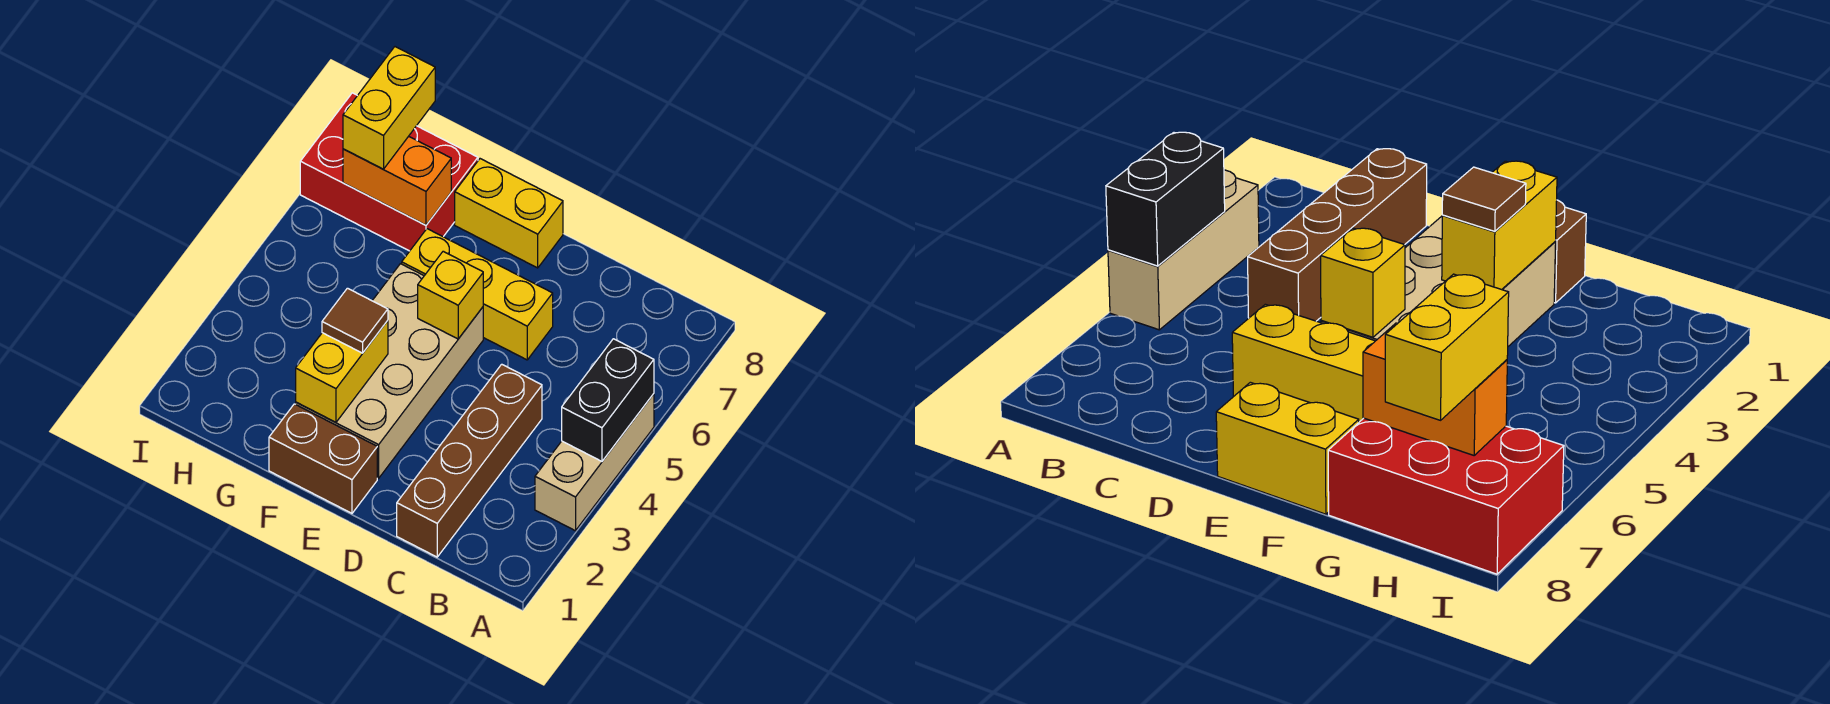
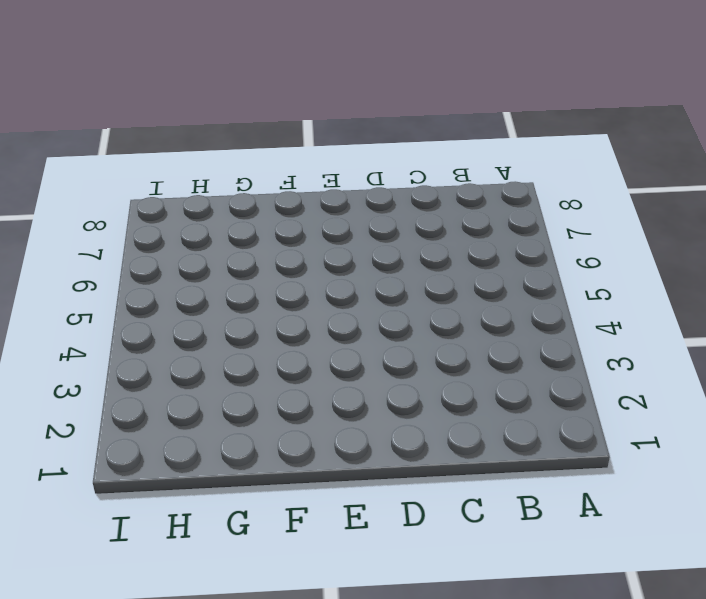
none -> tan brick A3:A5 level 1
none -> brown brick C1:C4 level 1
none -> yellow brick D6:F6 level 1

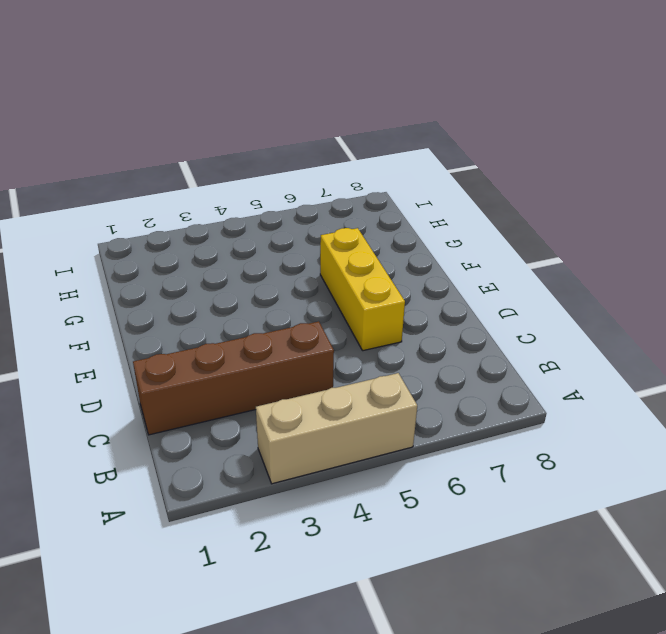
none -> brown brick E1:F1 level 1
none -> tan brick E2:F5 level 1
none -> yellow brick E8:F8 level 1

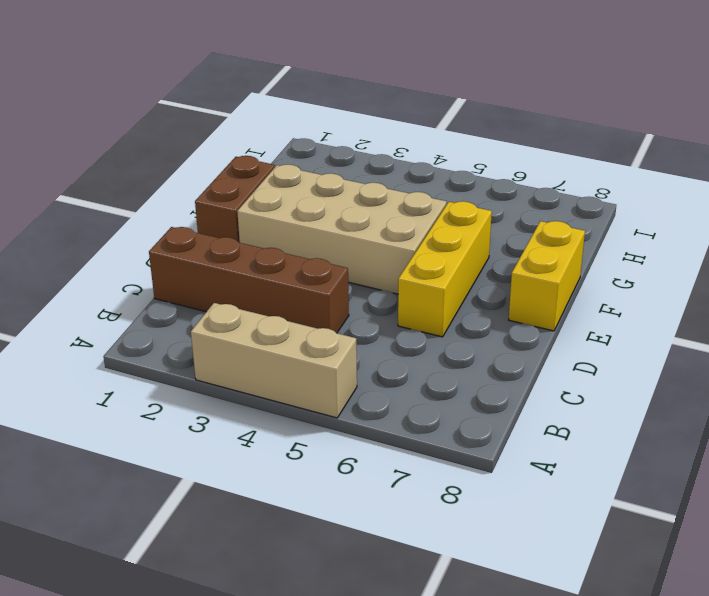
none -> red brick G7:I8 level 1
none -> black brick A4:A5 level 2
none -> yellow brick E5 level 2

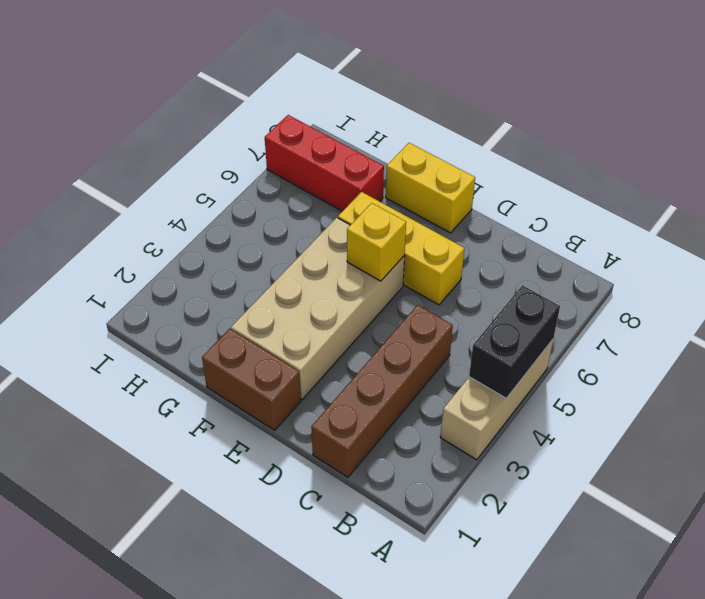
red brick G7:I7 level 1 -> red brick G7:I8 level 1
none -> yellow brick F2:F3 level 2
none -> orange brick G7:H7 level 2
none -> brown tile F3 level 3

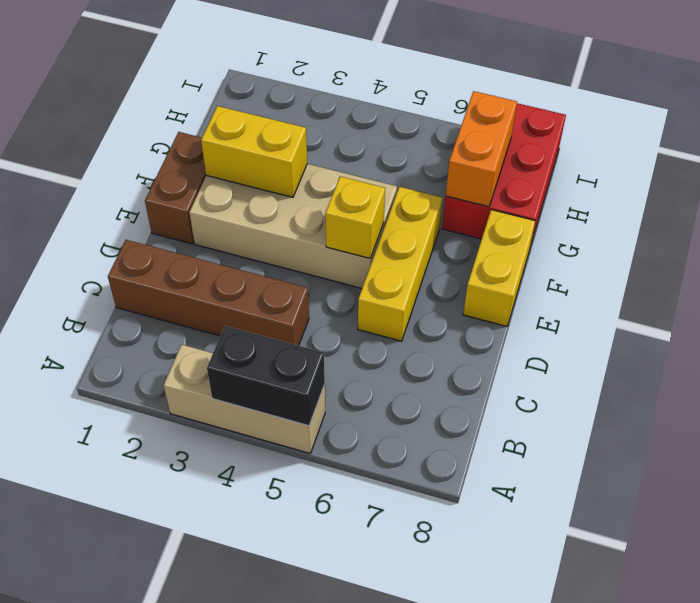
none -> brown tile F3 level 3
none -> yellow brick H7:H8 level 3

